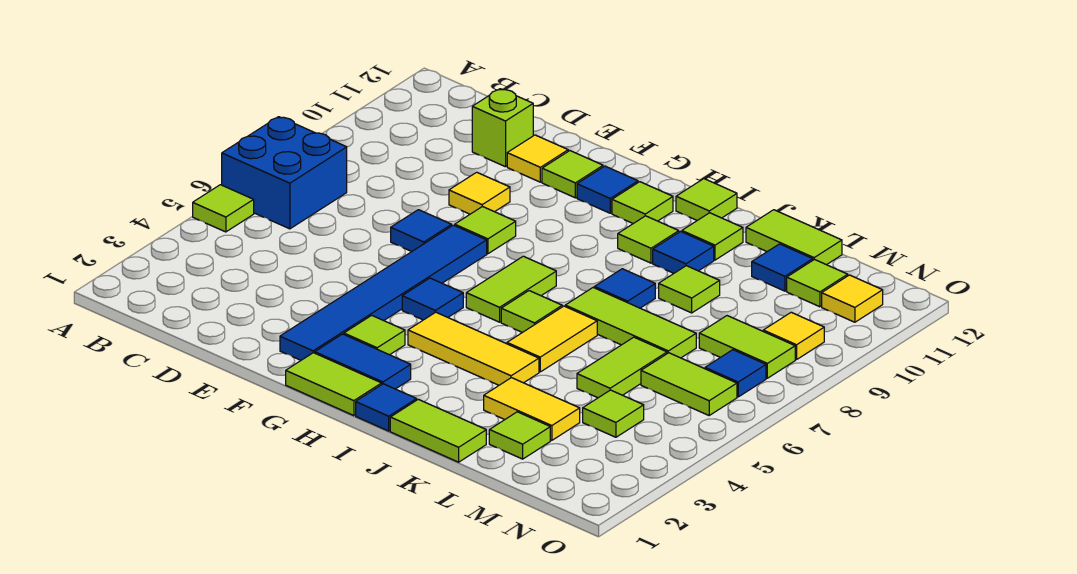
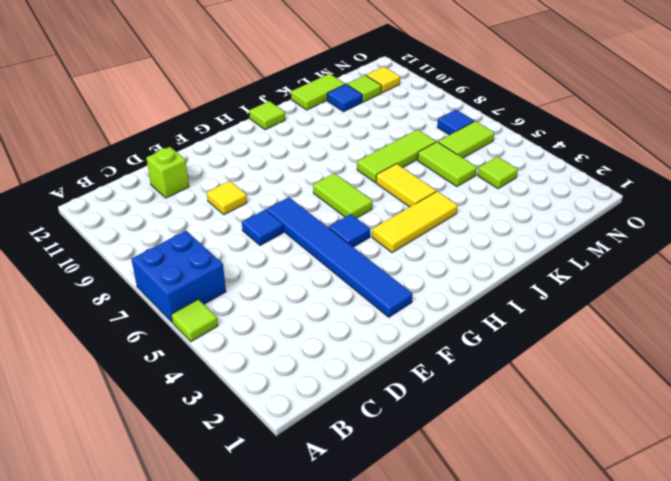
none -> yellow tile E11 level 1
none -> lime tile F8 level 1
none -> lime tile F11 level 1
none -> lime tile G1:H1 level 1

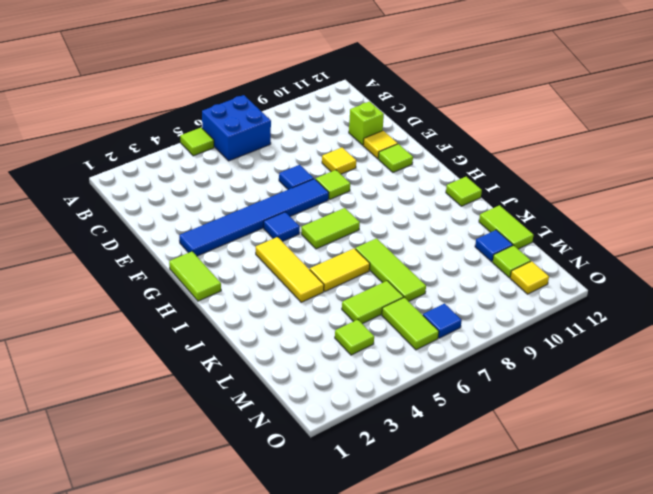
none -> blue tile G2:H2 level 1
none -> lime tile G3 level 1
none -> blue tile G11 level 1
none -> lime tile H11 level 1

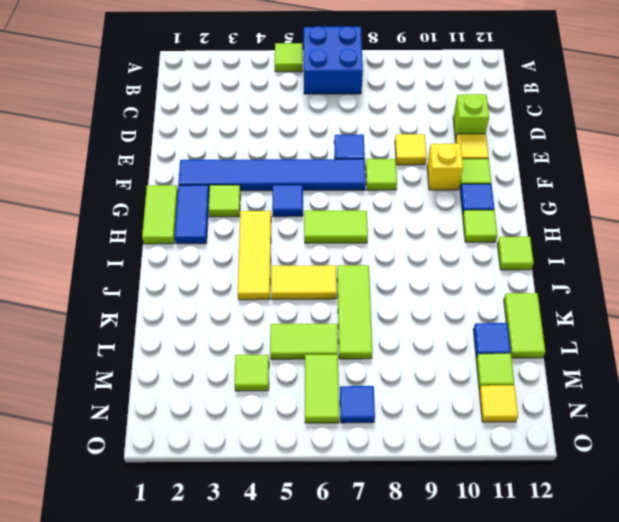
yellow brick F10 level 1 -> none
none -> blue tile I1 level 1
none -> lime tile I6 level 1
none -> lime tile I10 level 1
none -> lime tile J1:K1 level 1

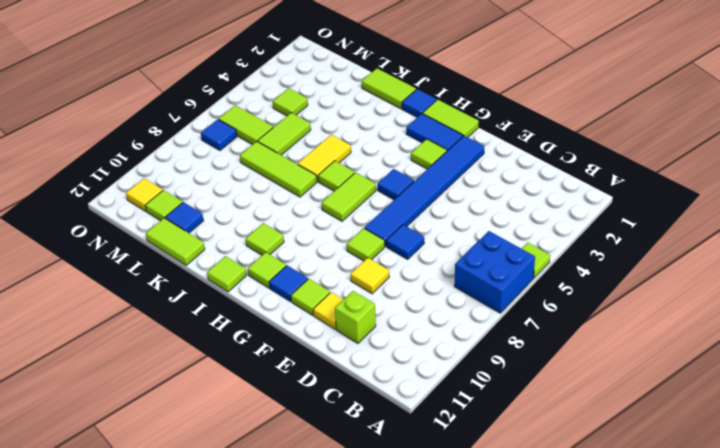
none -> yellow tile H4:J4 level 1
none -> blue tile J8 level 1
none -> blue tile J10 level 1
none -> lime tile J11 level 1

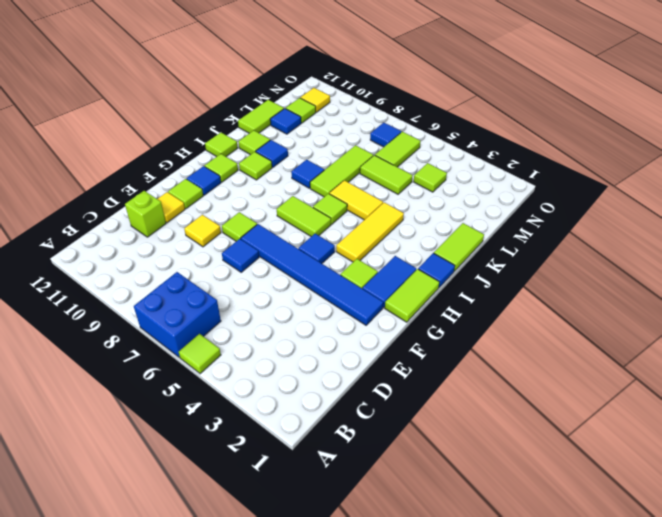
none -> yellow tile K3:L3 level 1
none -> lime tile K9 level 1
none -> lime tile L2 level 1
none -> lime tile M8:N8 level 1

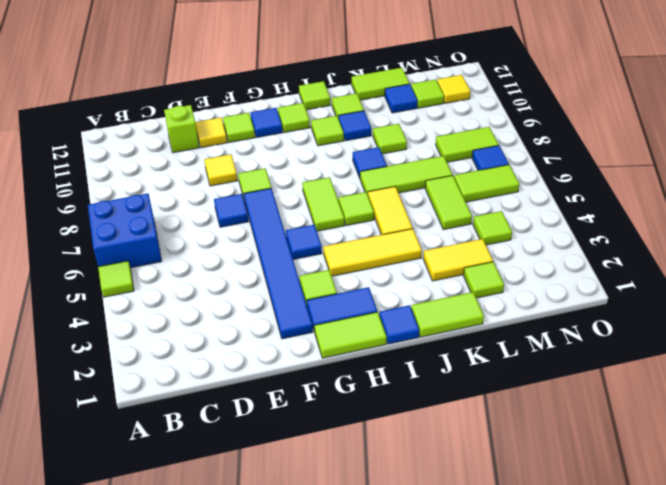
none -> yellow tile N9 level 1

